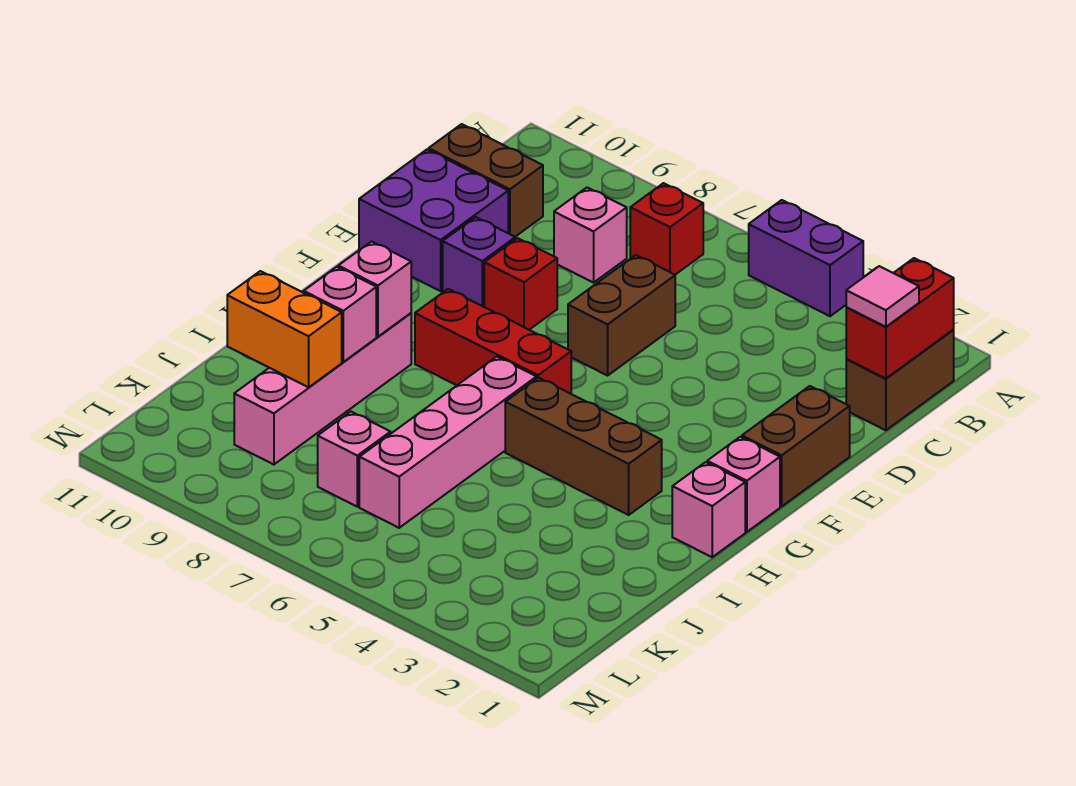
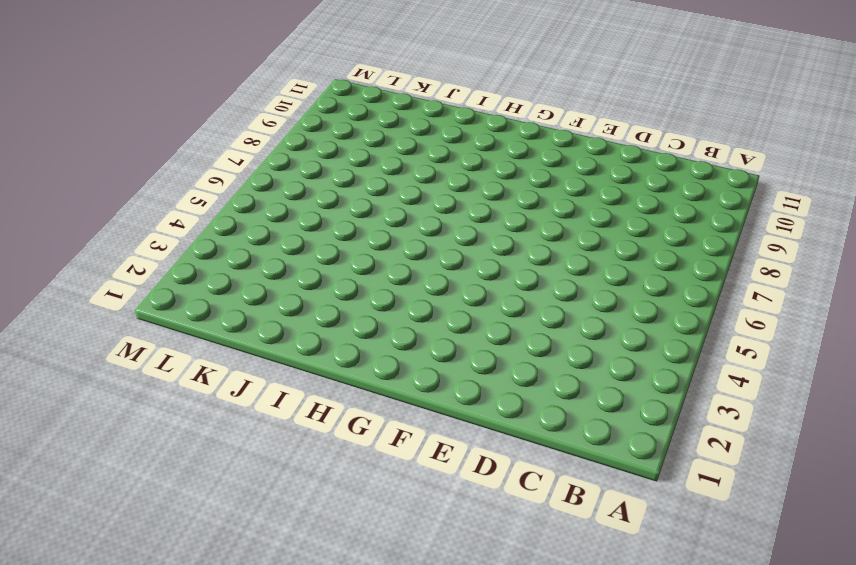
none -> purple brick A4:A5 level 1
none -> brown brick B1:C1 level 1
none -> red brick B7 level 1

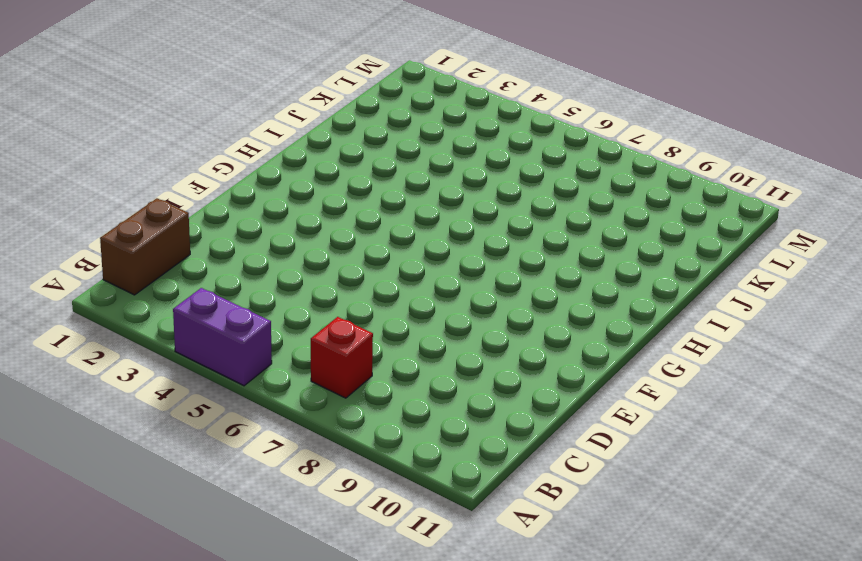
none -> pink brick C8 level 1
none -> brown brick C10:C11 level 1
none -> brown brick D6:E6 level 1

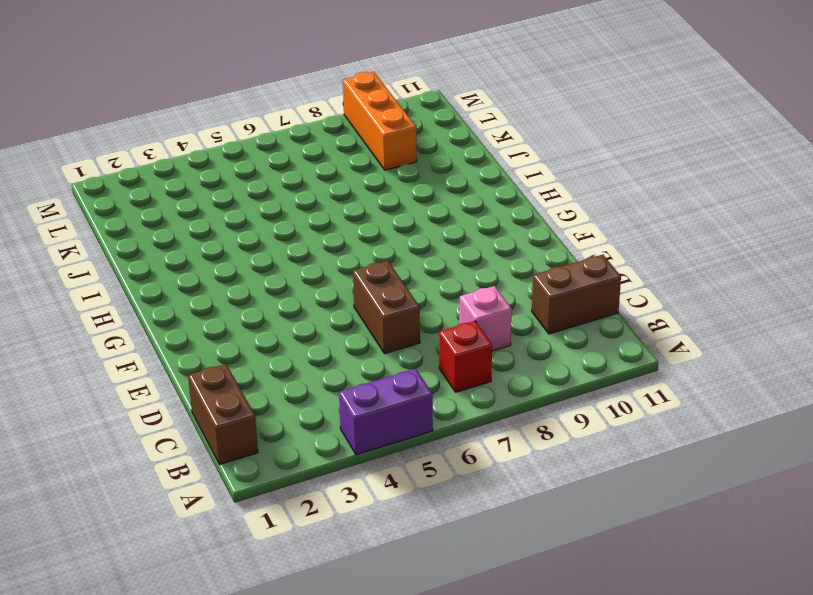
orange brick K9:M9 level 1 -> pink brick H9:K9 level 1
none -> purple brick D10:E11 level 1
none -> brown brick E1:F1 level 1
none -> red brick E8 level 1

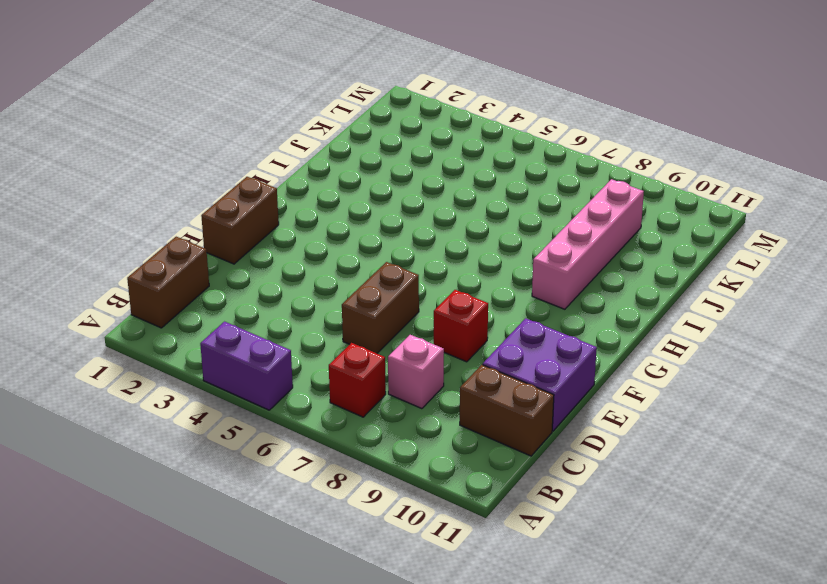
none -> purple brick E9 level 1
none -> pink brick G1 level 1
none -> red brick G6:G8 level 1

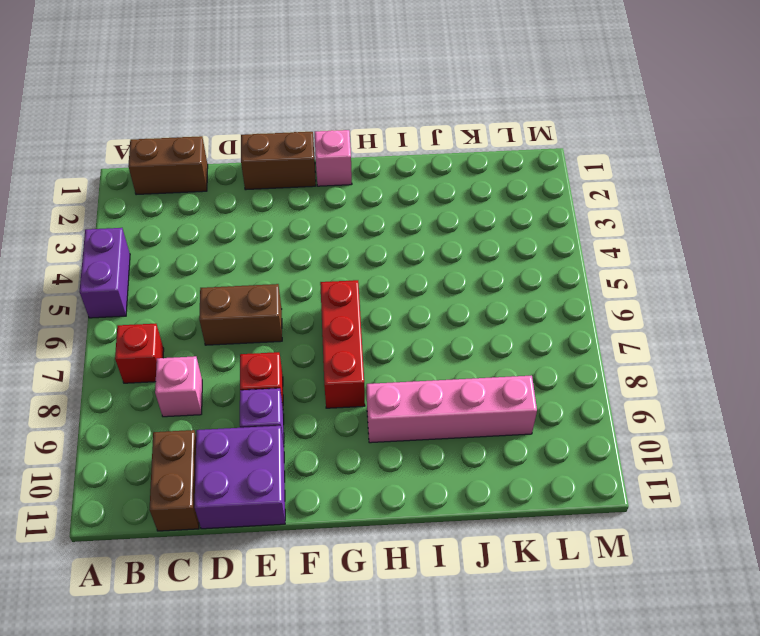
none -> pink brick H1 level 1
none -> brown brick H3:H5 level 1
none -> pink brick H6:K6 level 1

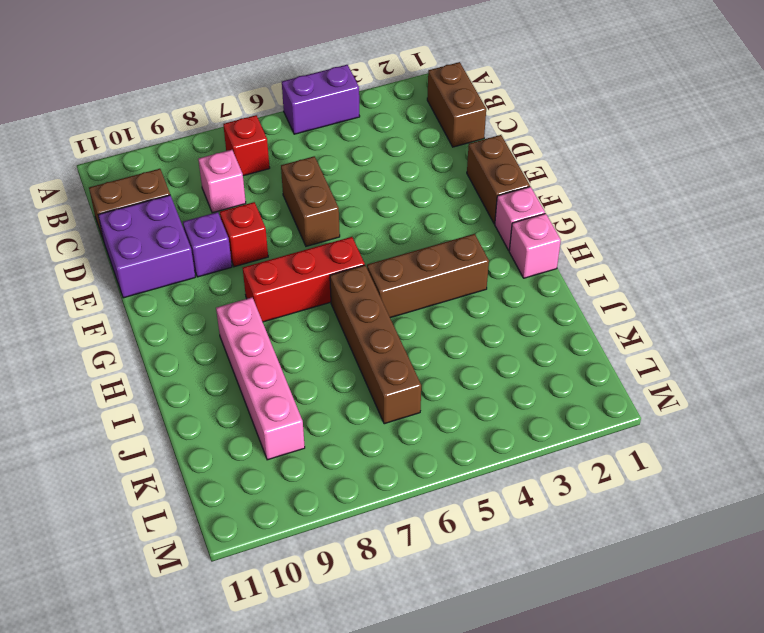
brown brick H6:K6 level 1 -> pink brick H6:K6 level 1
none -> pink brick K7 level 1
none -> red brick B1:C1 level 2
none -> pink brick H9 level 2

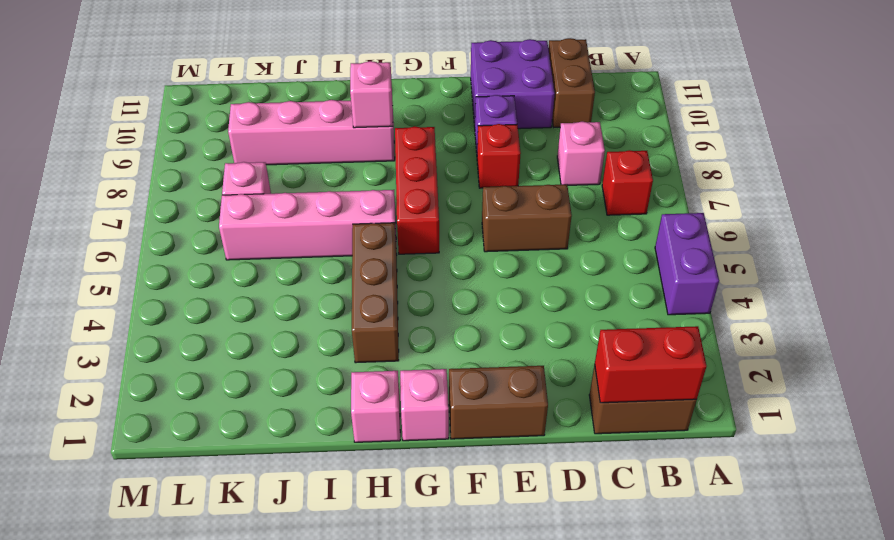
none -> pink brick I9 level 2
none -> orange brick J9:J10 level 2
none -> pink tile C1 level 3

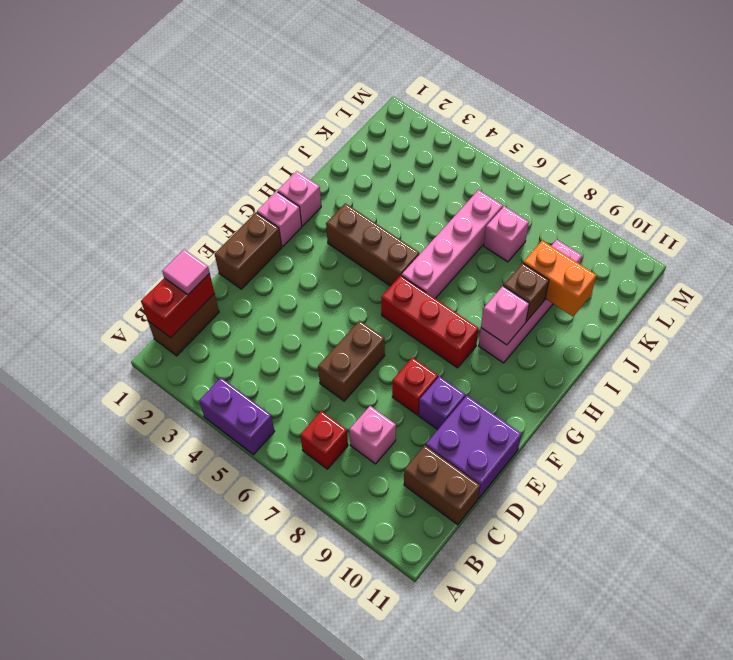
brown brick I9 level 2 -> pink brick I9 level 2

